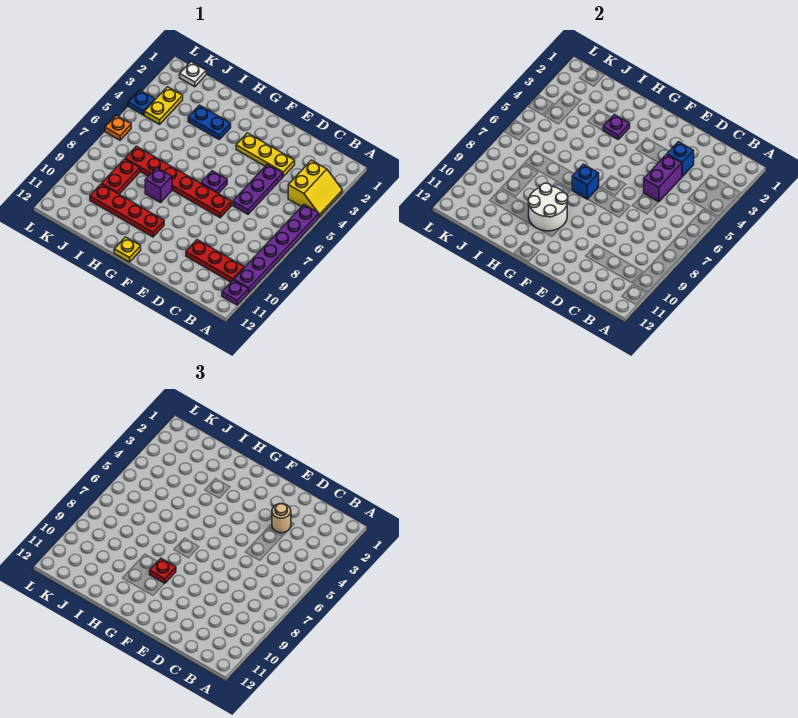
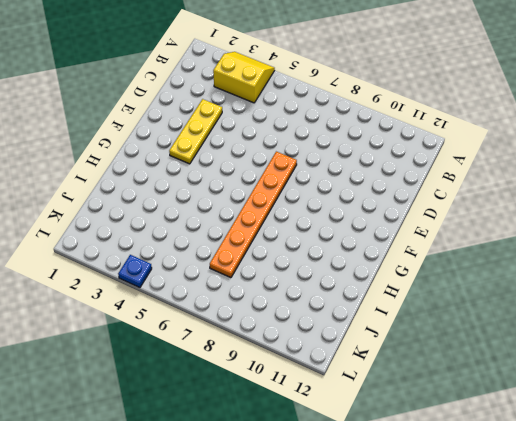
orange plate E7:J7 level 1 -> red plate E7:J7 level 1
none -> purple plate A5:A10 level 1
none -> purple plate A11 level 1
none -> red plate B10:D10 level 1

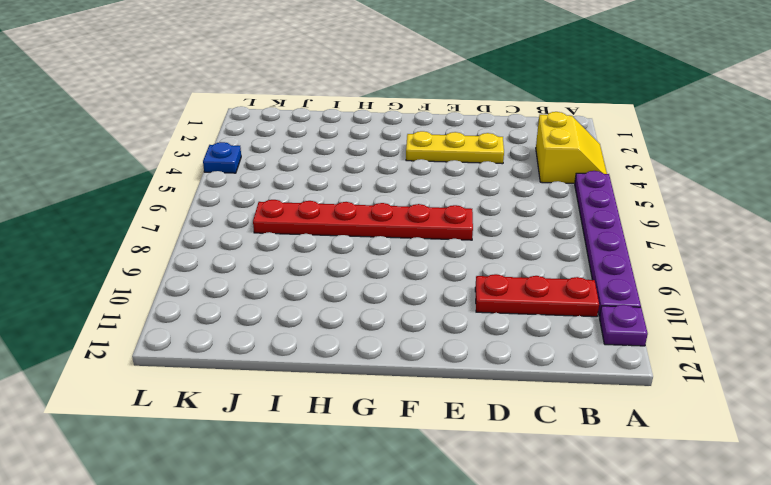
none -> purple plate D4:D6 level 1
none -> purple plate F6 level 1
none -> red plate G10:J10 level 1

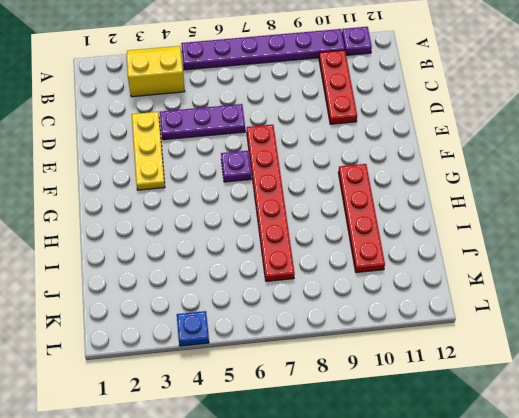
none -> yellow plate G12 level 1
none -> blue plate H3:I3 level 1
none -> purple brick H8 level 1

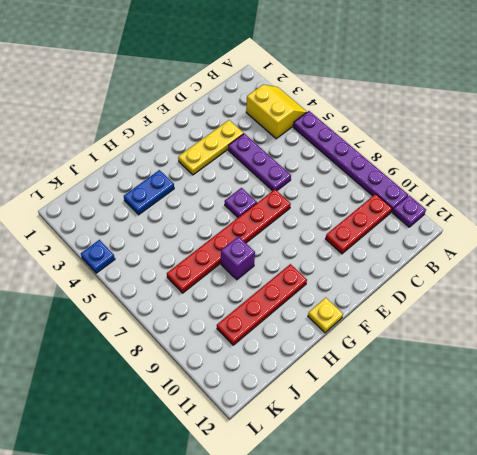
none -> red plate J8:J9 level 1
none -> white plate K1 level 1
none -> yellow plate K3:K4 level 1

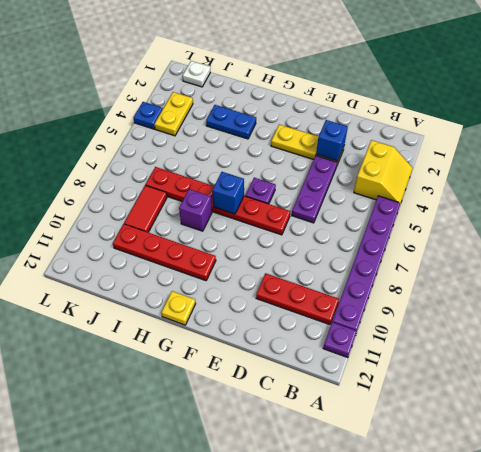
red tile J8:J9 level 1 -> red plate J8:J9 level 1
none -> orange plate L6 level 1
none -> purple brick D4:D5 level 2
none -> white round brick G9:H10 level 2

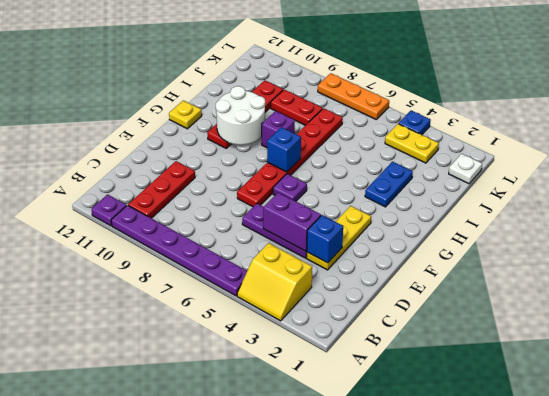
orange plate L6:L8 level 1 -> orange plate L6 level 1
none -> purple plate H3 level 2
none -> tan round brick D3 level 3
none -> red plate G9 level 3

